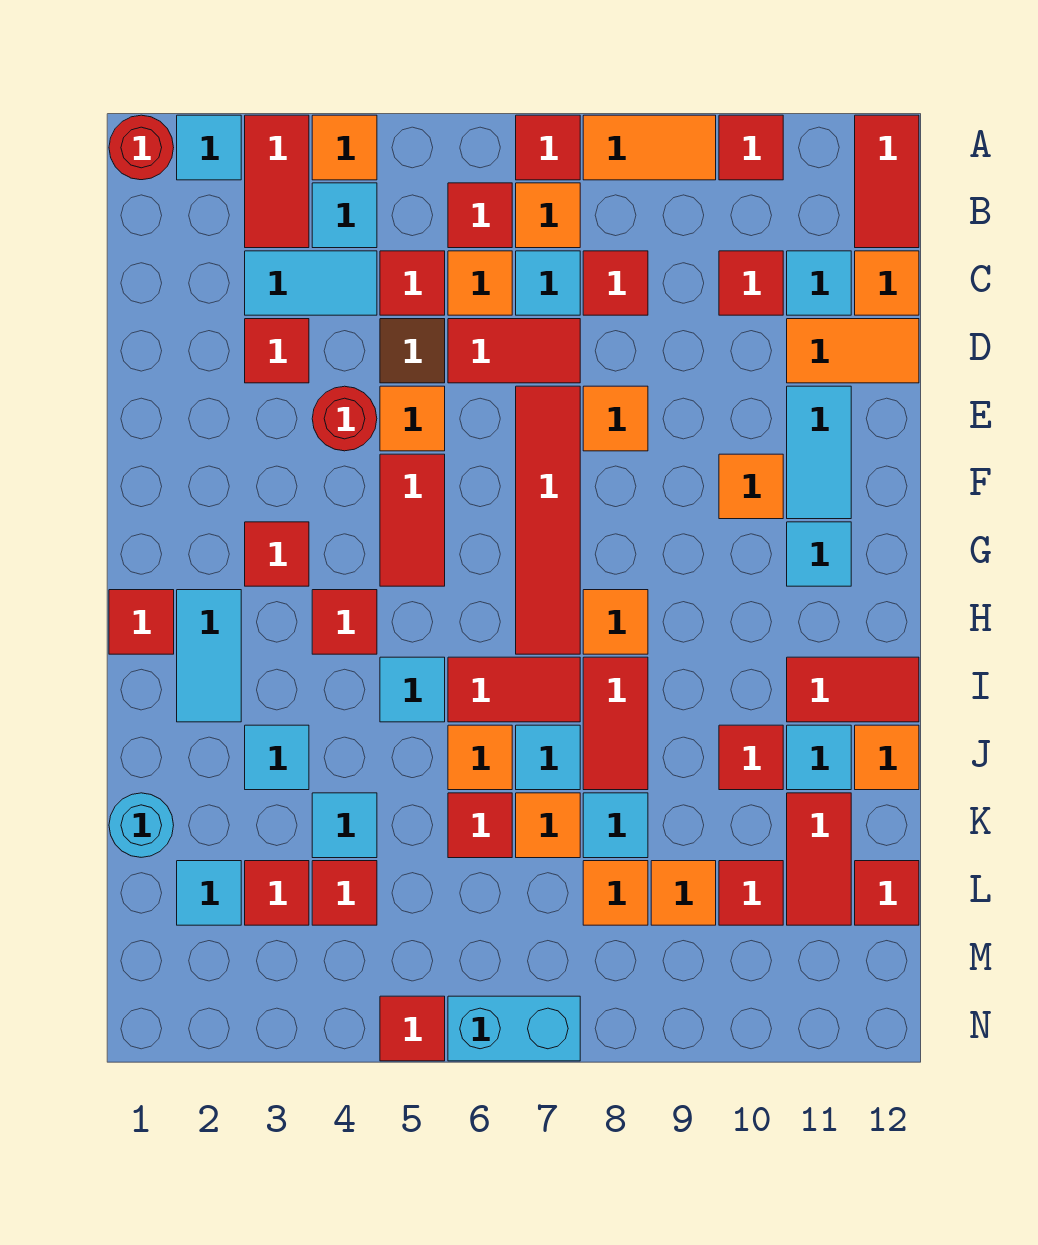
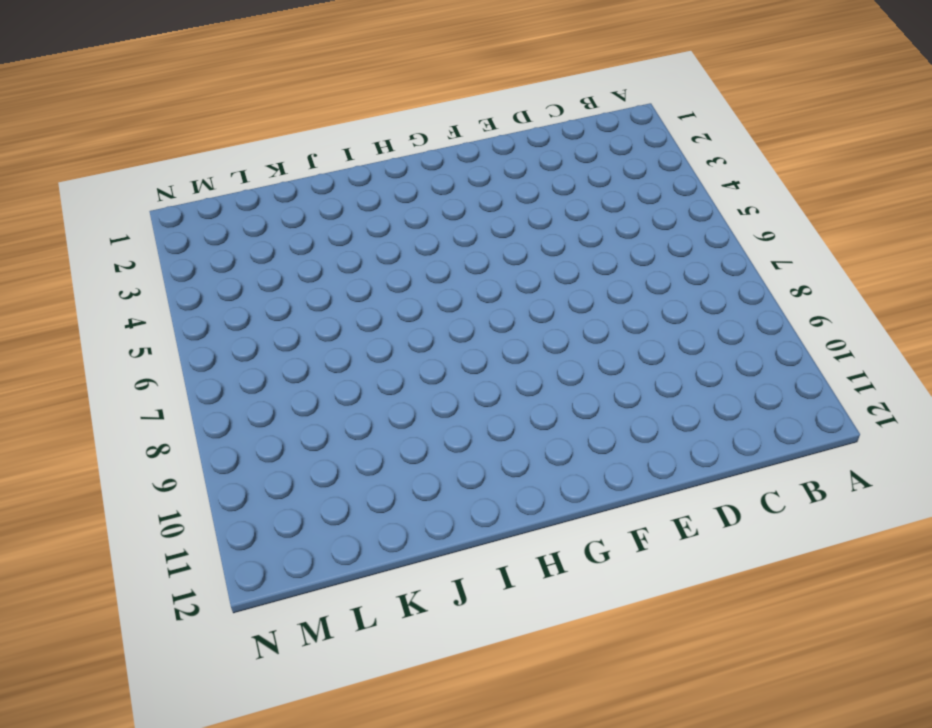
none -> red round brick A1 level 1
none -> cyan tile A2 level 1
none -> red tile A3:B3 level 1
none -> orange tile A4 level 1

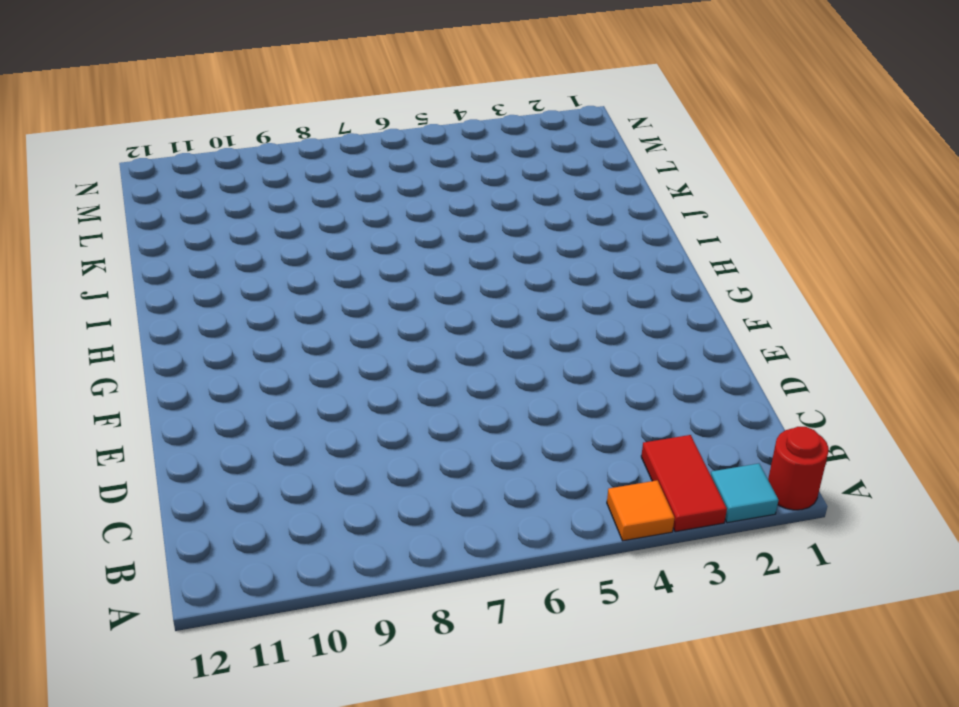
none -> red tile A7 level 1
none -> orange tile A8:A9 level 1
none -> red tile A10 level 1
none -> red tile A12:B12 level 1

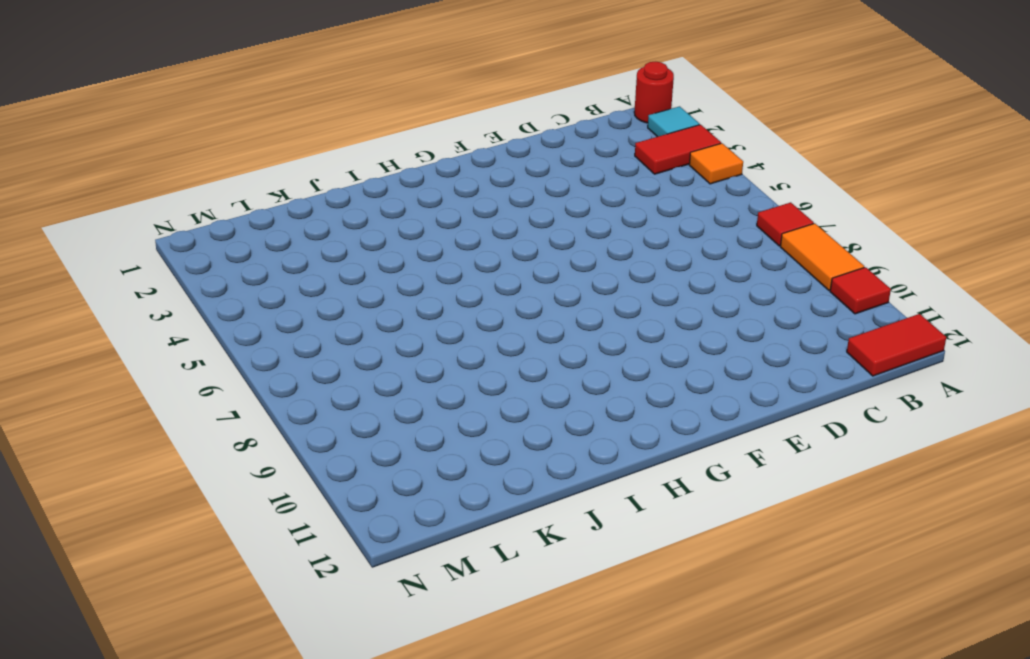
none -> cyan tile B4 level 1
none -> red tile B6 level 1
none -> orange tile B7 level 1
none -> cyan tile C3:C4 level 1

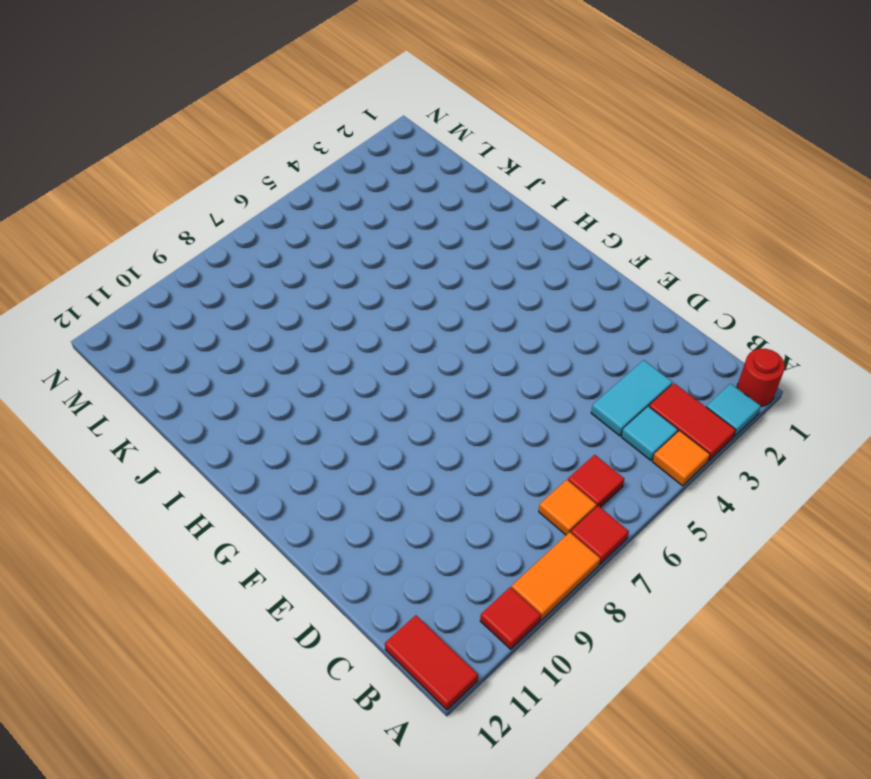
none -> red tile C5 level 1
none -> orange tile C6 level 1
none -> cyan tile C7 level 1
none -> red tile C8 level 1

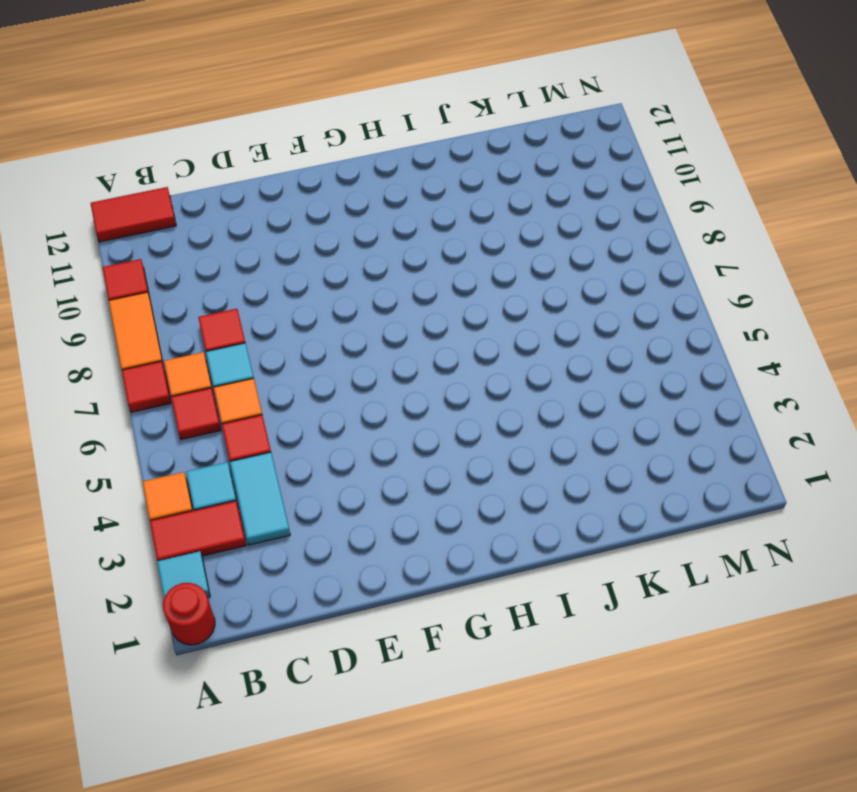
none -> red tile C10 level 1
none -> cyan tile C11 level 1
none -> orange tile C12 level 1
none -> red tile D3 level 1

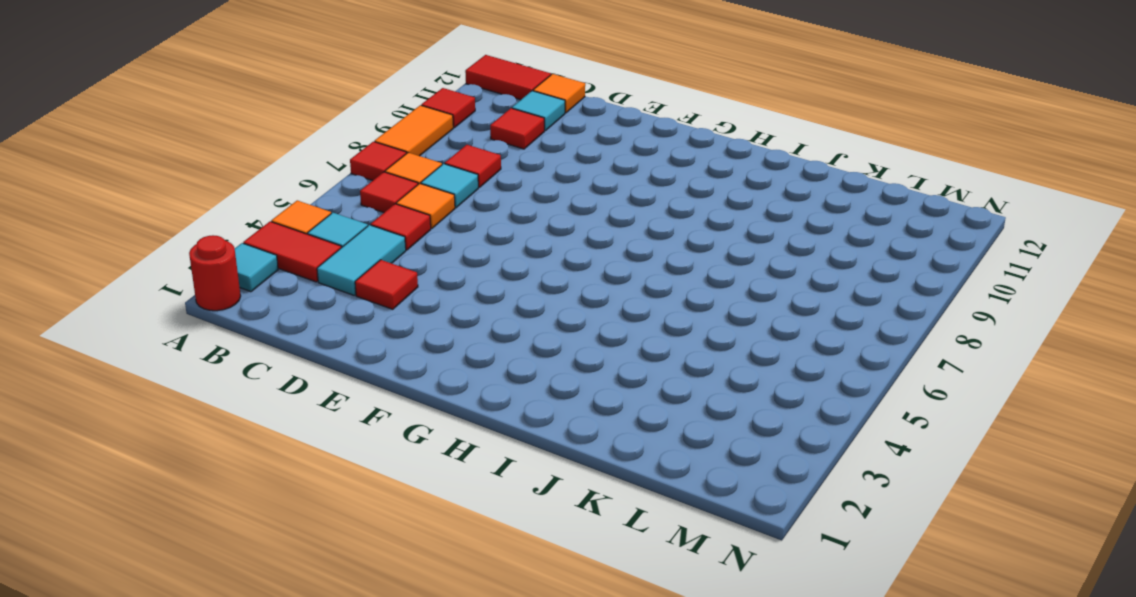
none -> brown tile D5 level 1
none -> red tile D6:D7 level 1
none -> orange tile D11:D12 level 1
none -> red round brick E4 level 1

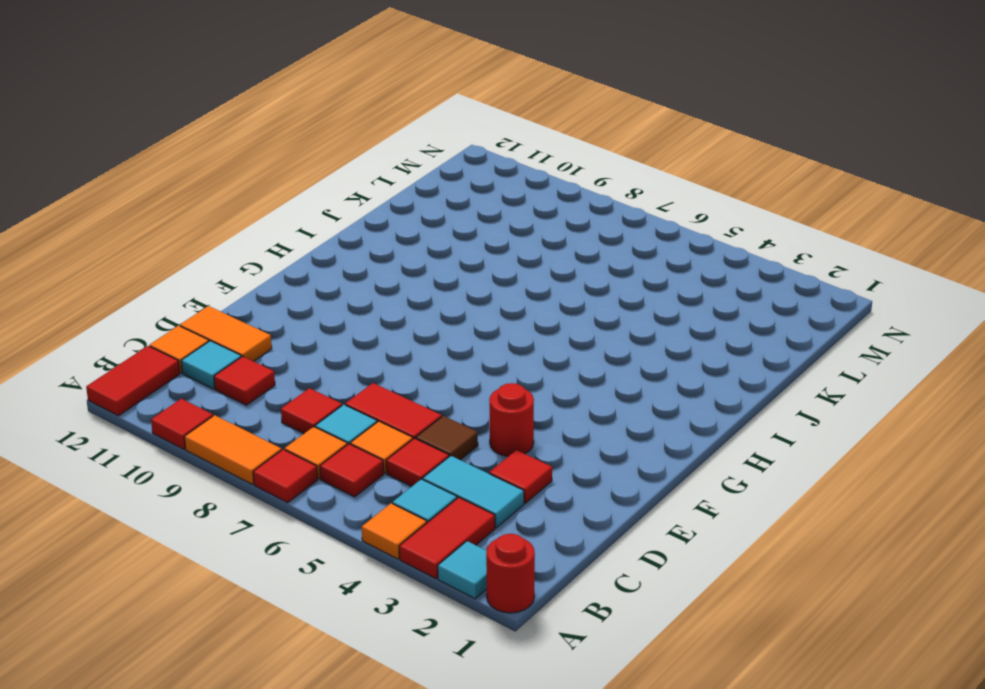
none -> orange tile E5 level 1
none -> red tile E7:H7 level 1
none -> orange tile E8 level 1
none -> cyan tile E11:F11 level 1

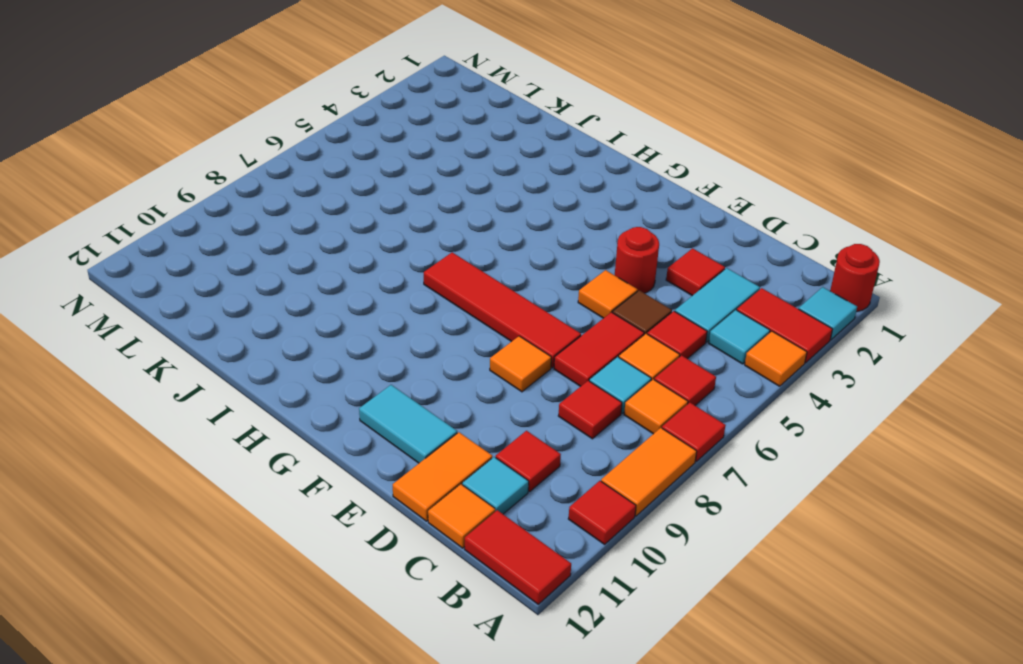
none -> red tile F5:G5 level 1
none -> orange tile F10 level 1
none -> red tile G3 level 1
none -> cyan tile G11 level 1

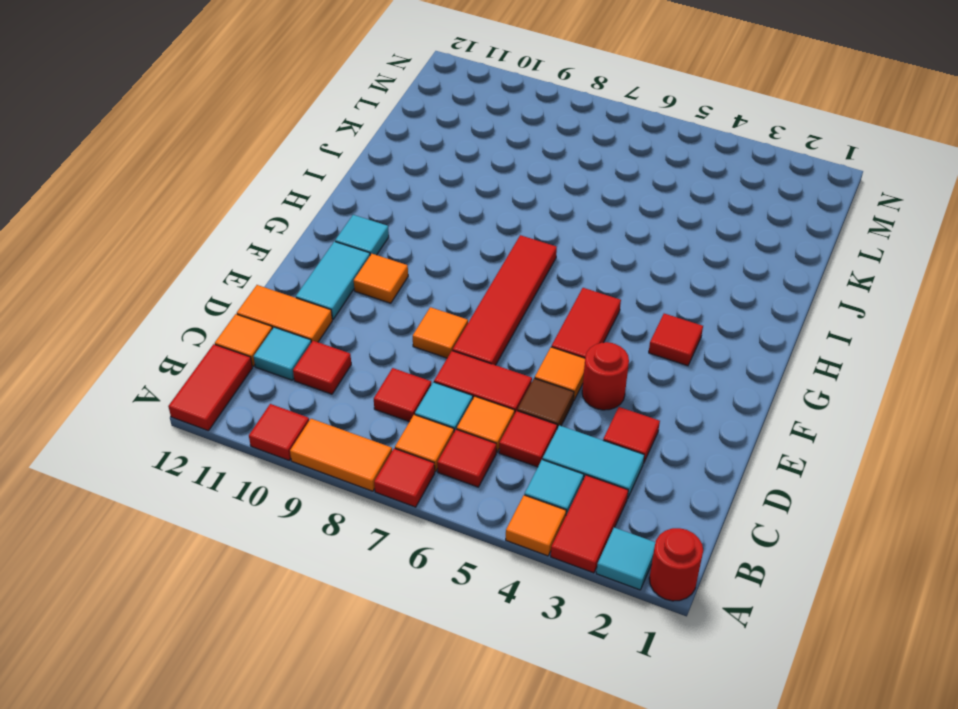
none -> red tile H1 level 1
none -> cyan tile H2:I2 level 1
none -> red tile H4 level 1
none -> orange tile H8 level 1

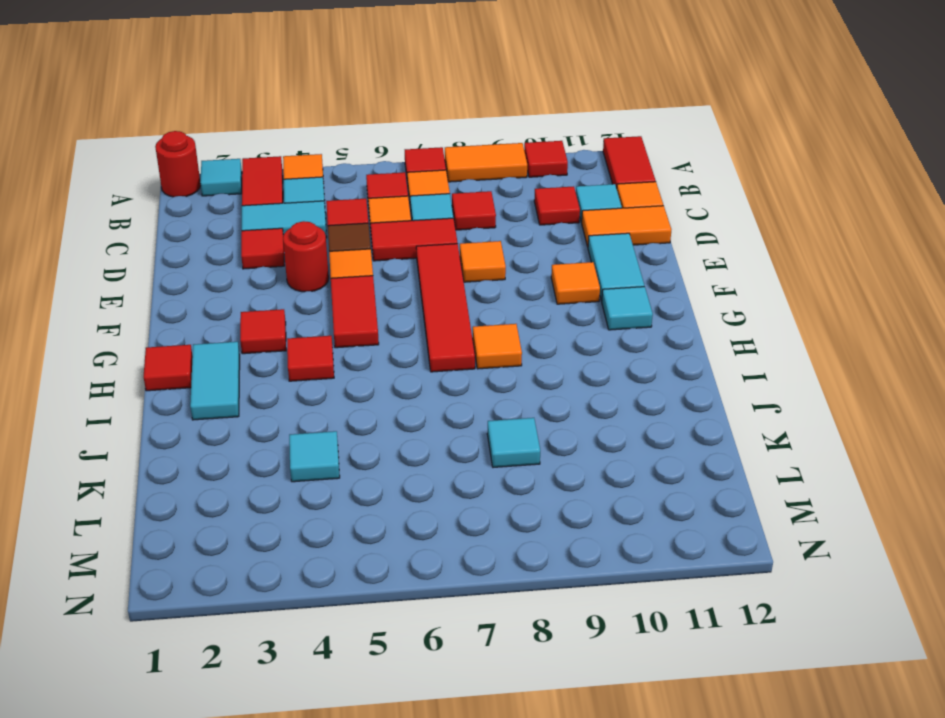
none -> cyan tile I5 level 1
none -> red tile I6:I7 level 1
none -> red tile I8:J8 level 1
none -> red tile I11:I12 level 1

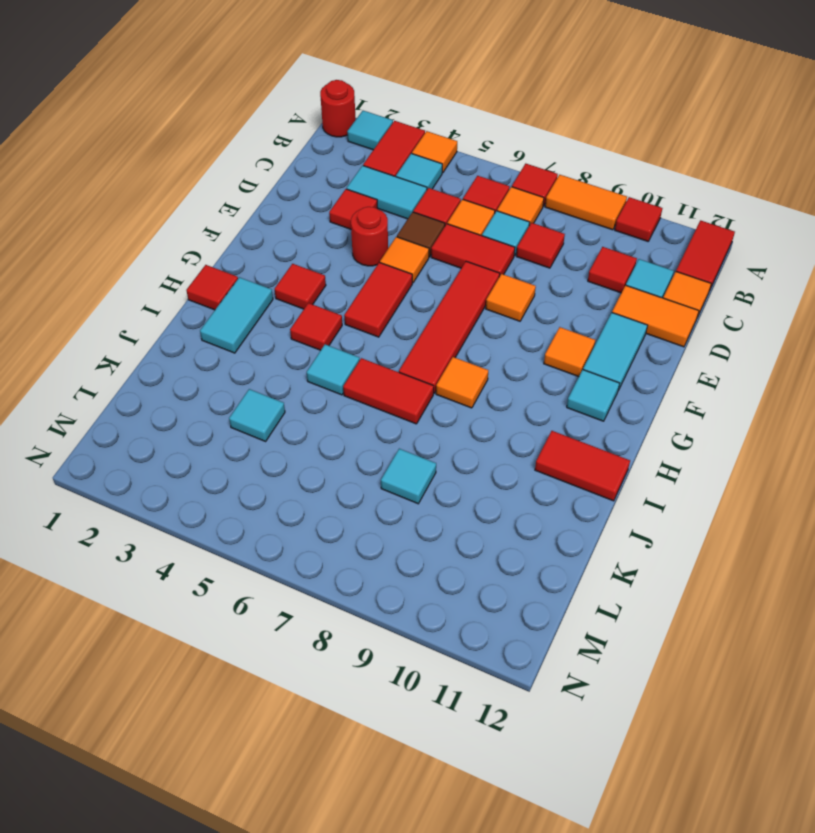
none -> red tile I8:J8 level 1
none -> cyan tile J3 level 1
none -> orange tile J6 level 1
none -> cyan tile J7 level 1

